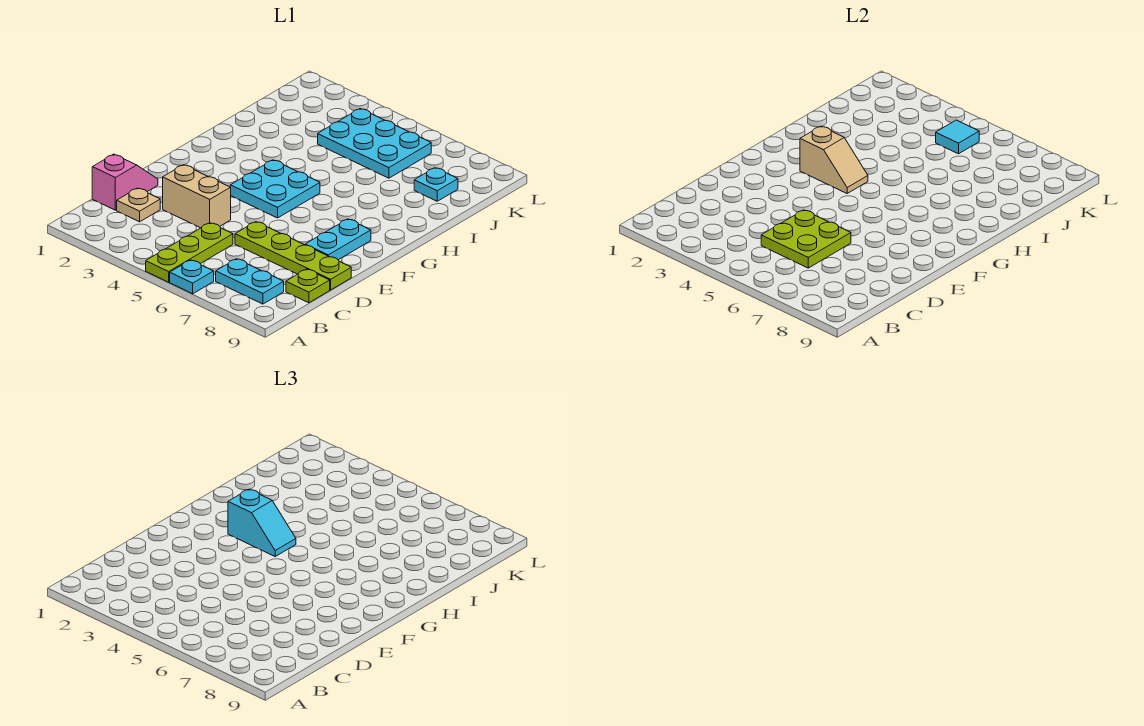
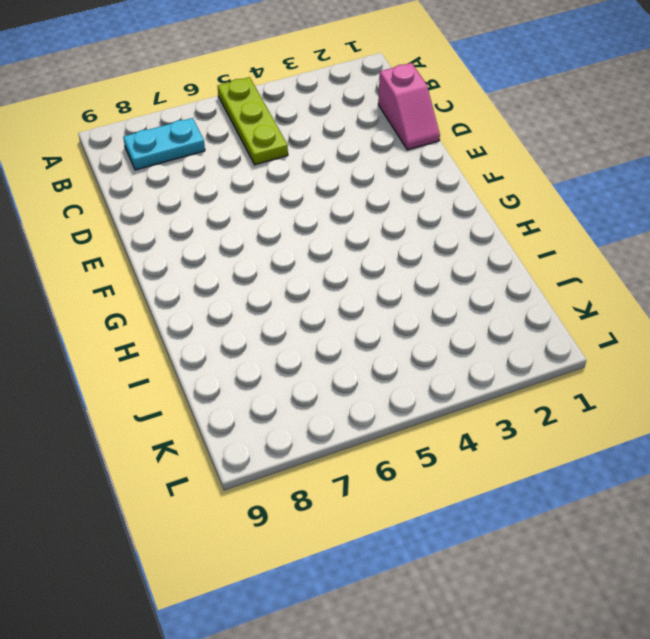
none -> cyan plate A6 level 1
none -> tan plate C2 level 1
none -> lime plate C9 level 1

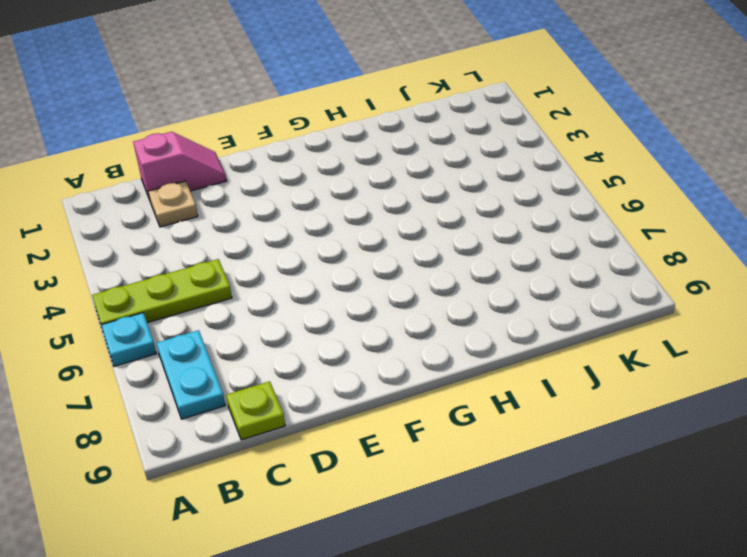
none -> tan brick D3:D4 level 1
none -> lime plate D6:D9 level 1
none -> cyan plate E8:F8 level 1

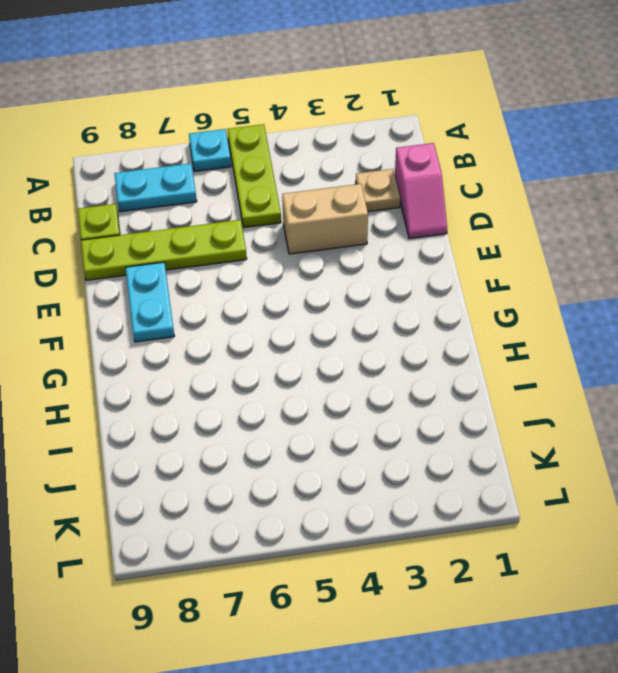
none -> cyan plate F4:G5 level 1
none -> cyan plate J4:K6 level 1
none -> cyan plate J8 level 1

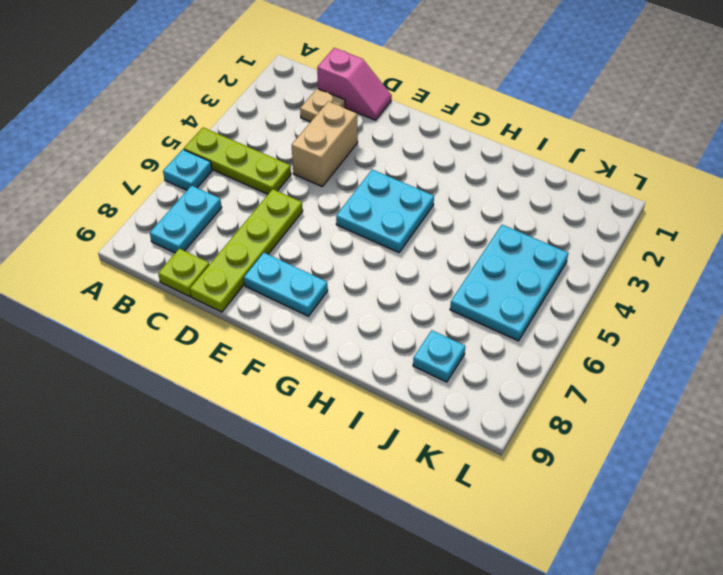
none -> lime plate C5:D6 level 2
none -> tan slope G3:G4 level 2 top 3
none -> cyan tile K5 level 2

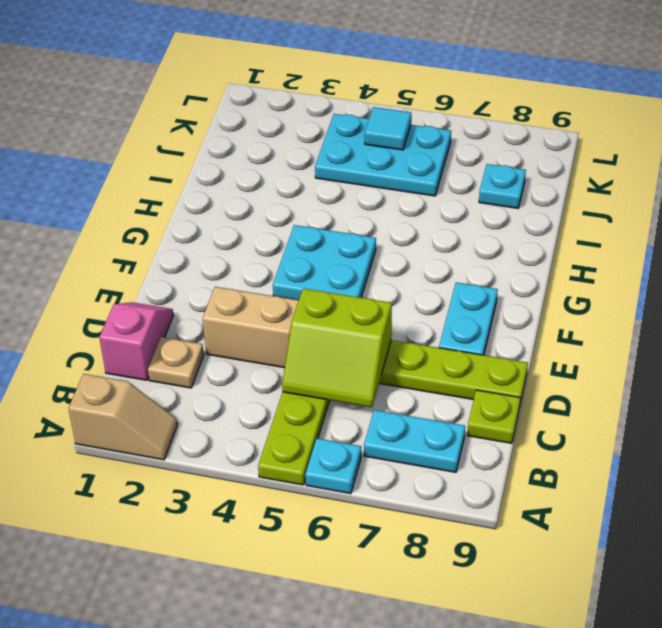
tan slope A1:A2 level 1 top 1 -> tan slope G3:G4 level 2 top 3
lime slope C5:D6 level 2 top D -> lime plate C5:D6 level 2
none -> cyan slope G3:G4 level 3 top 3

